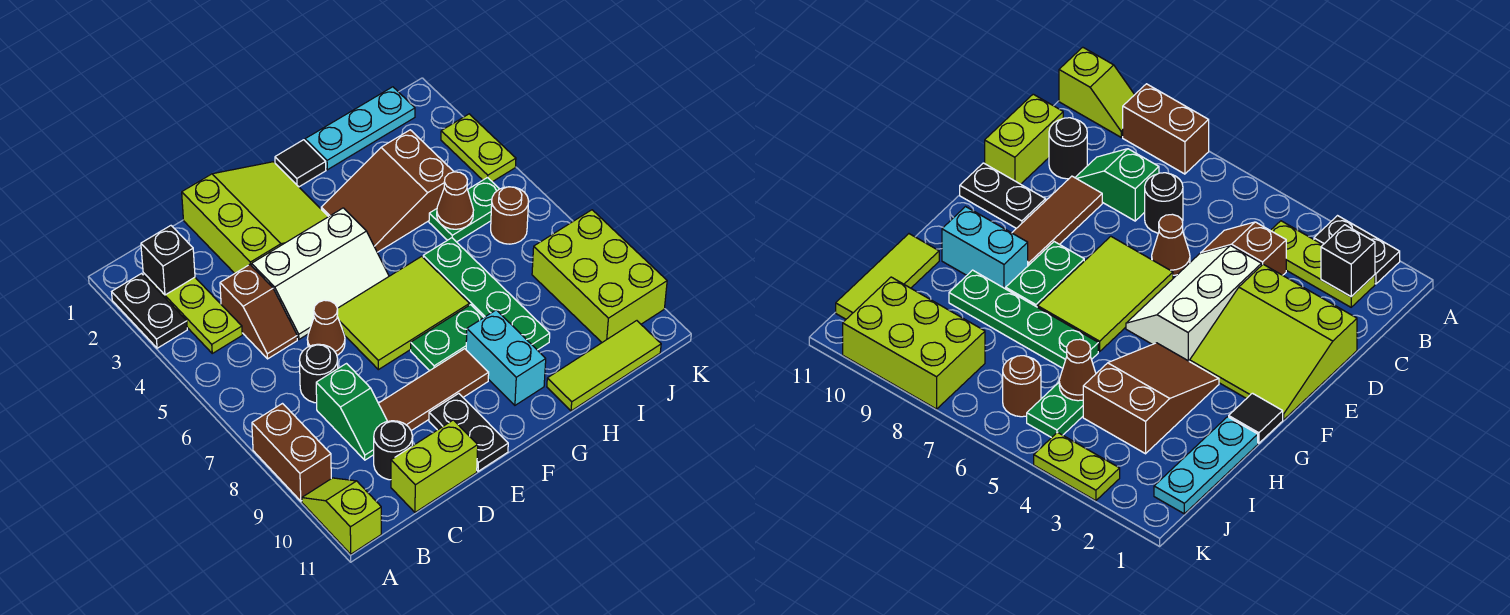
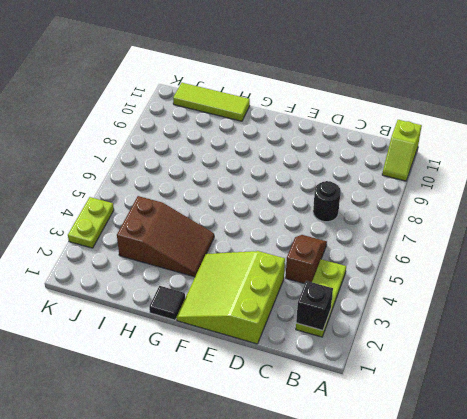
none -> black plate A2:A3 level 1
none -> brown brick A8:A9 level 1
none -> green slope C8:C9 level 1 top 8

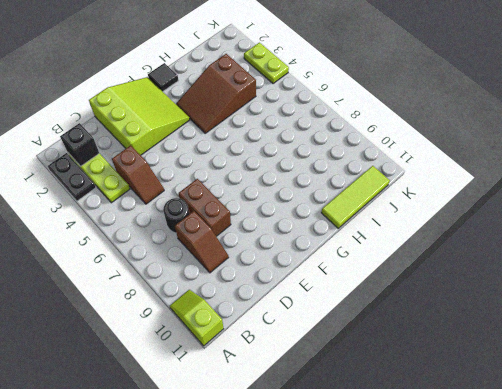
brown slope C8:C9 level 1 top 8 -> green slope C8:C9 level 1 top 8
brown brick D7:D8 level 1 -> brown brick A8:A9 level 1
none -> black round brick C10 level 1
none -> lime brick C11:D11 level 1
none -> white slope D4:F5 level 1 top 4

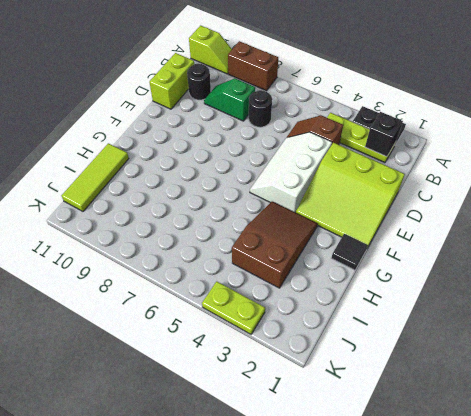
none -> brown cone D6 level 1
none -> brown tile D9:F9 level 1
none -> lime tile E6:G7 level 1

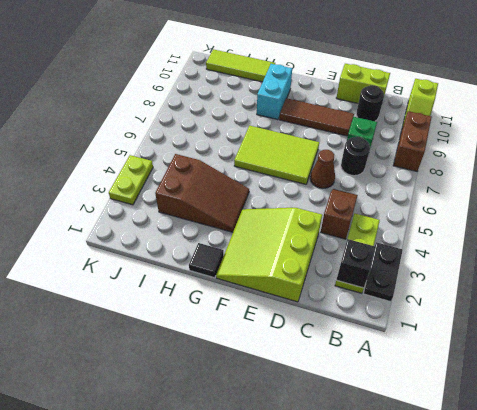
none -> white slope D4:F5 level 1 top 4
none -> black plate E10:E11 level 1
none -> green plate F8:G8 level 1

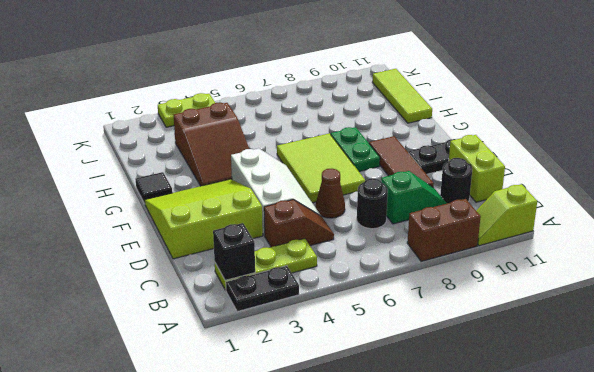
none -> cyan brick G9:G10 level 1
none -> cyan plate H1:J1 level 1
none -> green plate H6:H9 level 1

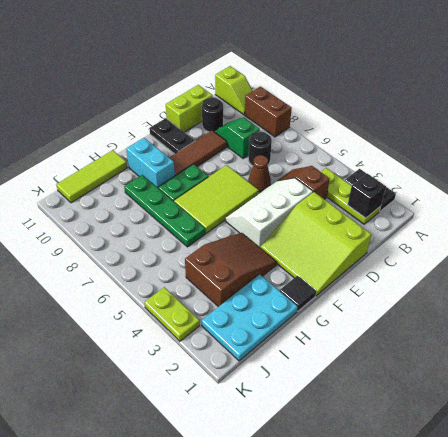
cyan plate H1:J2 level 1 -> cyan plate H1:J1 level 1
none -> green plate I5:J5 level 1
none -> brown round brick J6 level 1
none -> lime brick J8:K10 level 1

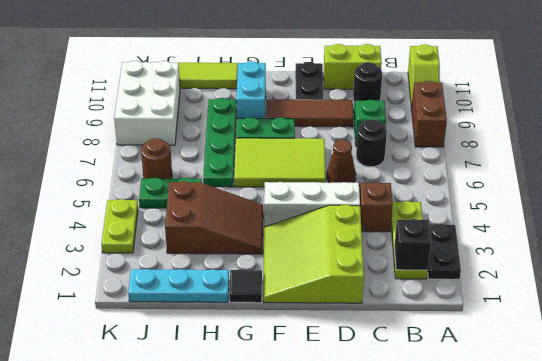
white brick J8:K10 level 1 -> lime brick J8:K10 level 1
none -> brown cone I5 level 2

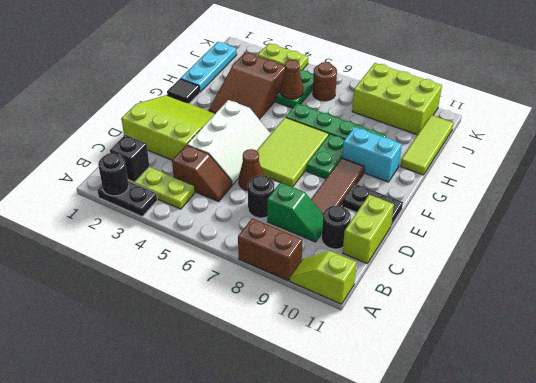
black round brick A2 level 2 -> none

